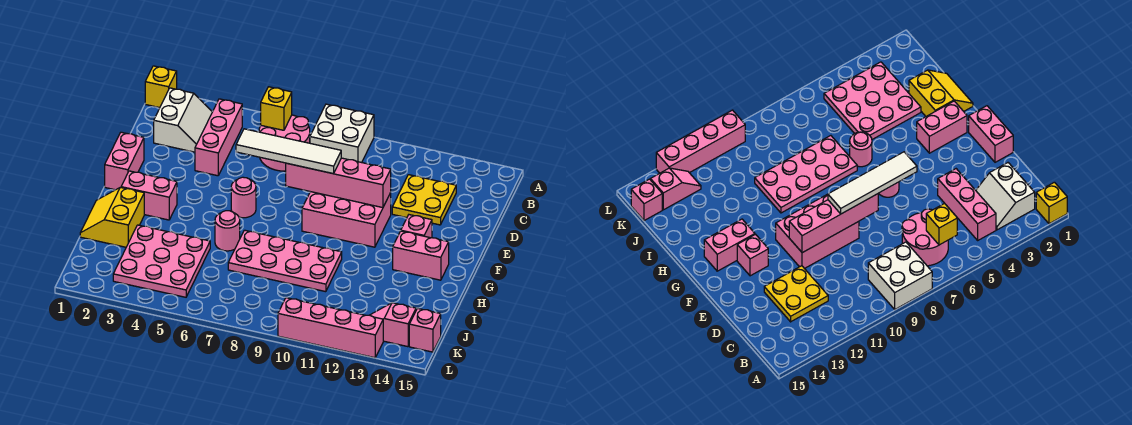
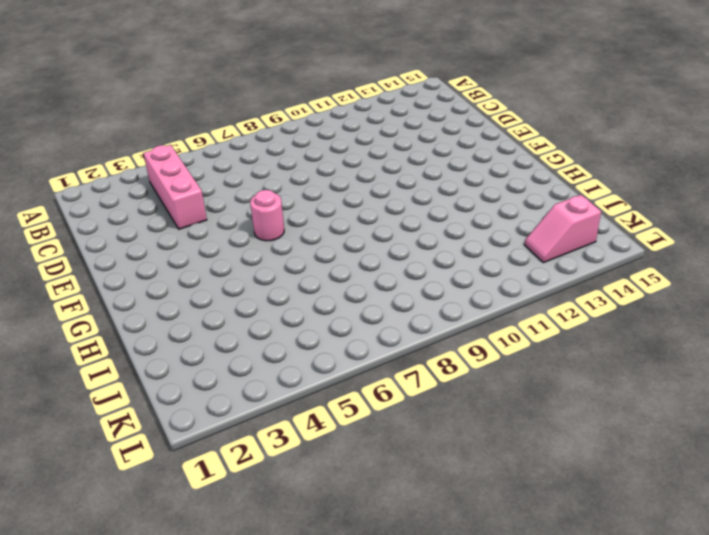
none -> yellow brick A1 level 1
none -> white brick A8:B9 level 1
none -> white slope B2:C3 level 1 top 2

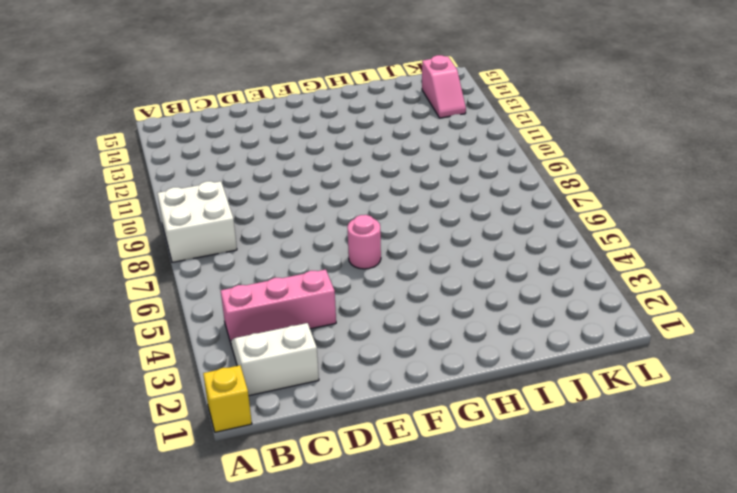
none -> pink round brick B6:C7 level 1
none -> yellow plate C12:D13 level 1
none -> pink brick E1:F1 level 1

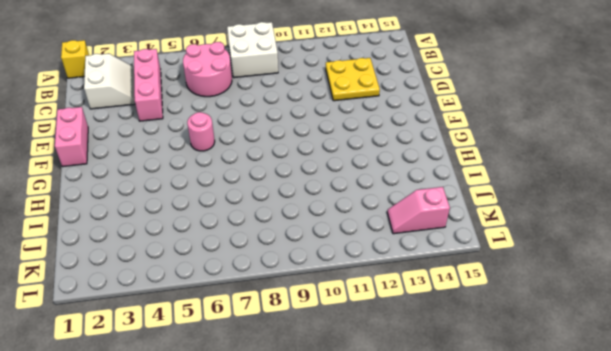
none -> pink brick E9:F11 level 1
none -> pink brick F13 level 1
none -> pink brick G2:G3 level 1

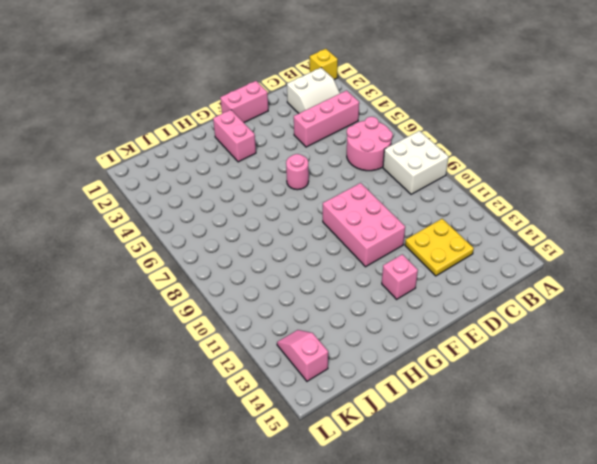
none -> pink brick G13:G14 level 1
none -> yellow slope H1:I2 level 1 top 2
none -> pink round brick H6 level 1

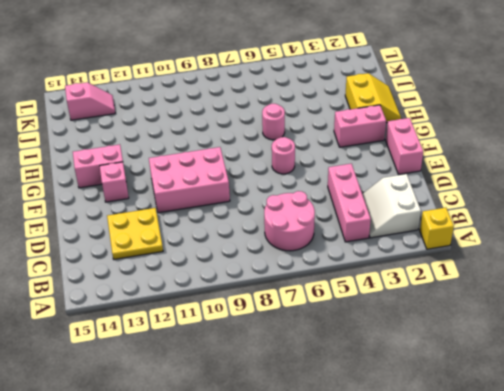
none -> white brick A8:B9 level 1
none -> pink plate H7:I10 level 1
none -> pink plate I3:K5 level 1

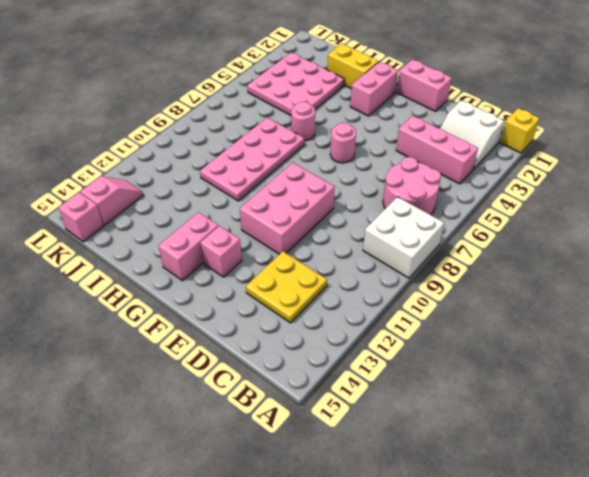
none -> pink brick L10:L13 level 1
none -> yellow brick B6 level 2
none -> pink brick E8:E11 level 2

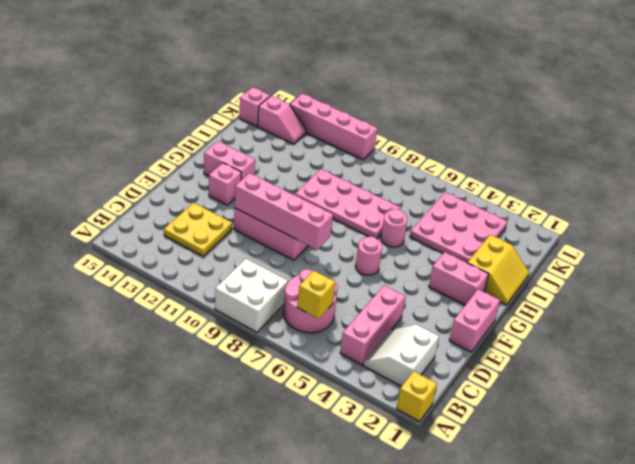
none -> white tile E6:E9 level 3

